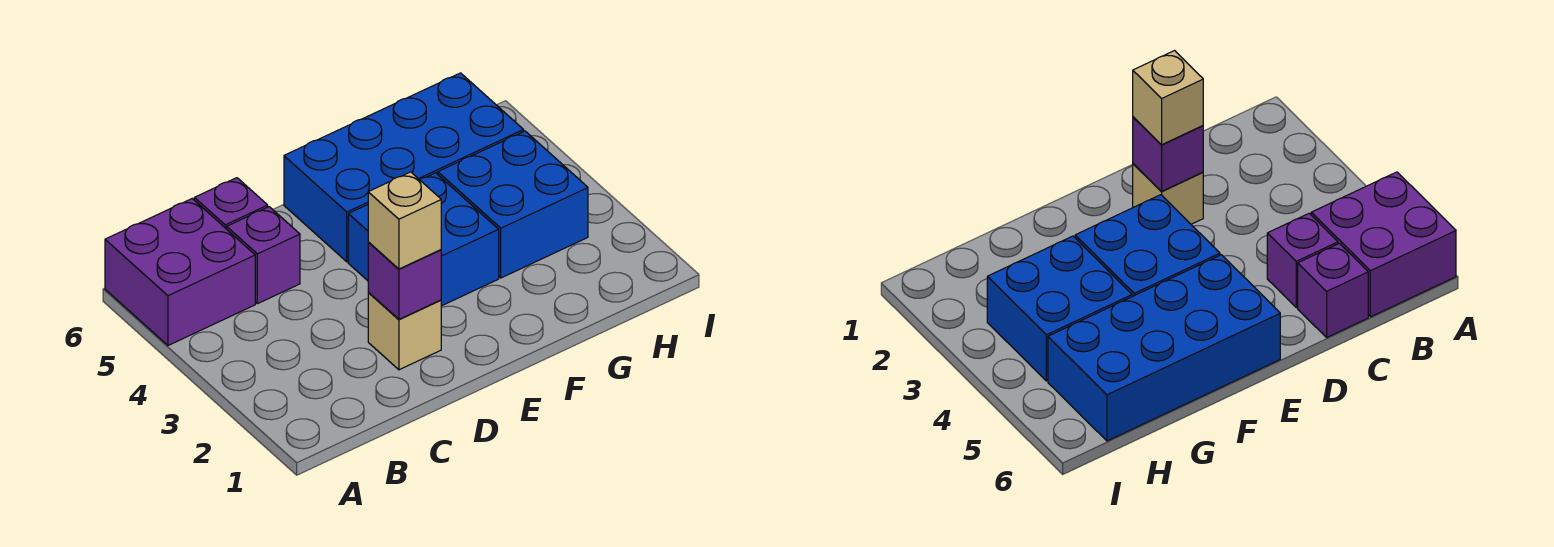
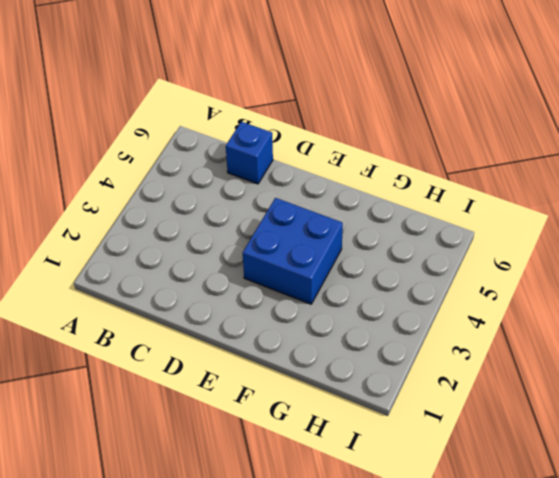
blue brick C6 level 1 -> purple brick C6 level 1
none -> purple brick A5:B6 level 1
none -> purple brick C5 level 1

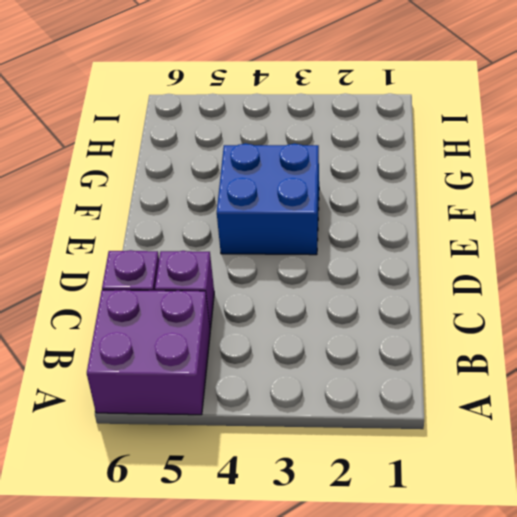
none -> tan brick D2 level 1
none -> blue brick E5:H6 level 1

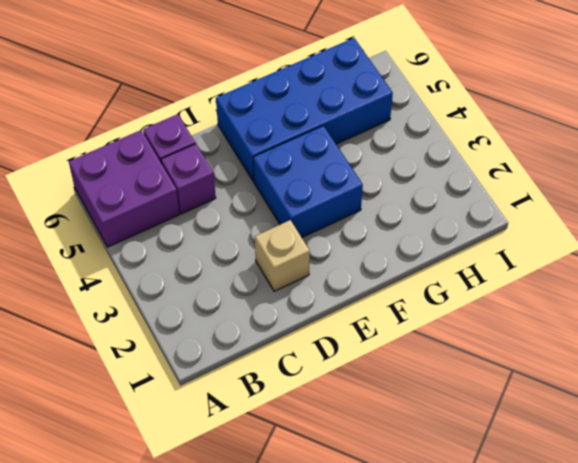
none -> blue brick G3:H4 level 1
none -> purple brick D2 level 2

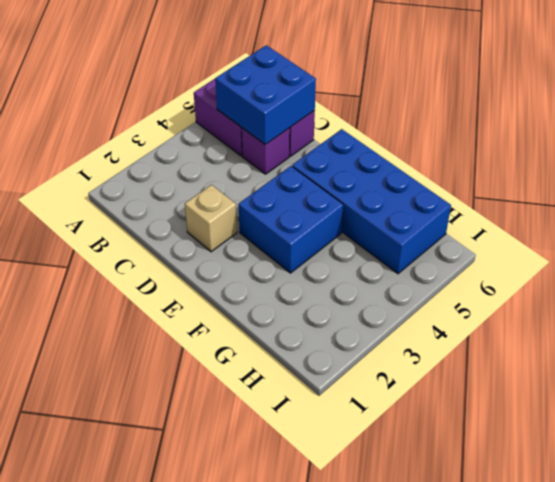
blue brick B5:C6 level 2 -> blue brick G3:H4 level 1
none -> purple brick D2 level 2
none -> tan brick D2 level 3

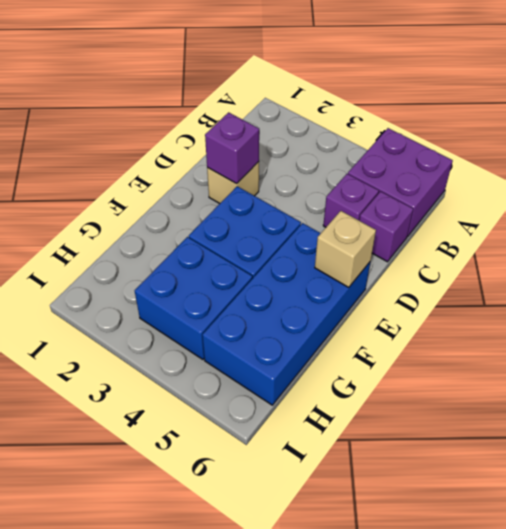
tan brick E6 level 2 -> tan brick D2 level 3

